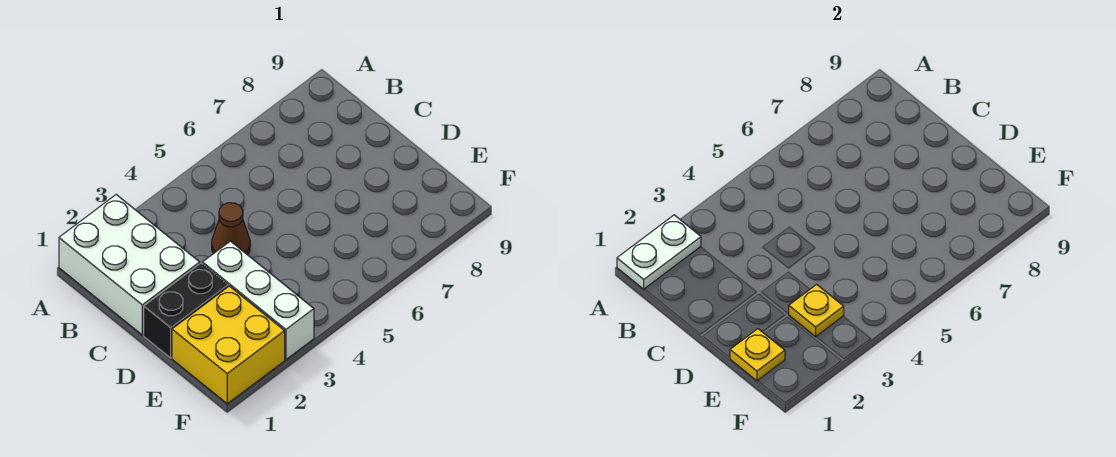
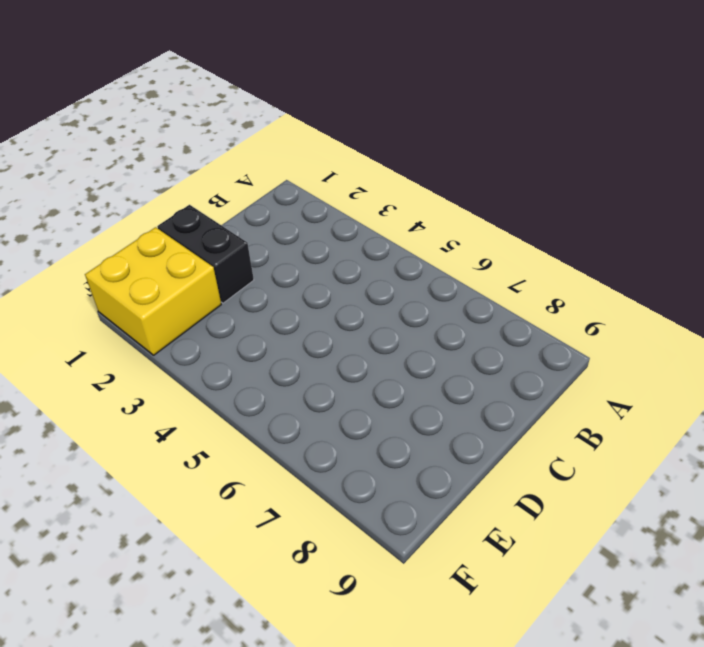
none -> white brick A1:C2 level 1
none -> brown cone C4 level 1

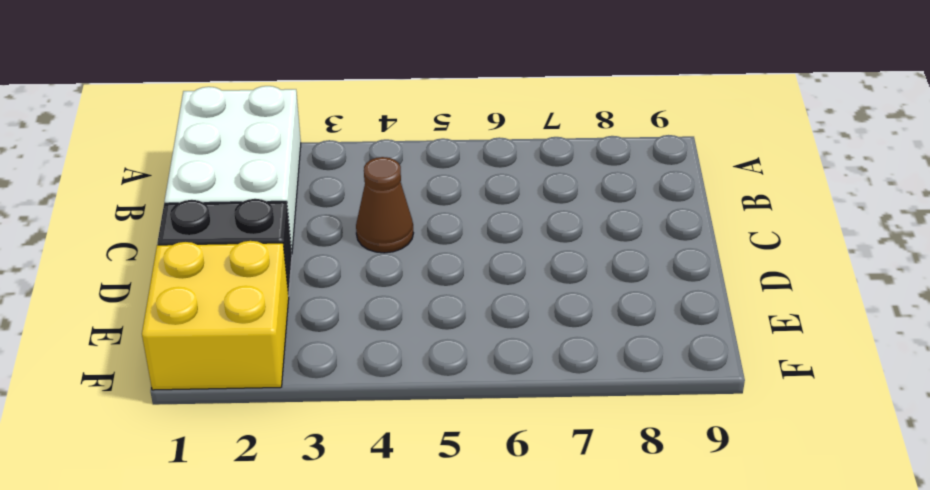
none -> white brick D3:F3 level 1
none -> white plate A1:A2 level 2

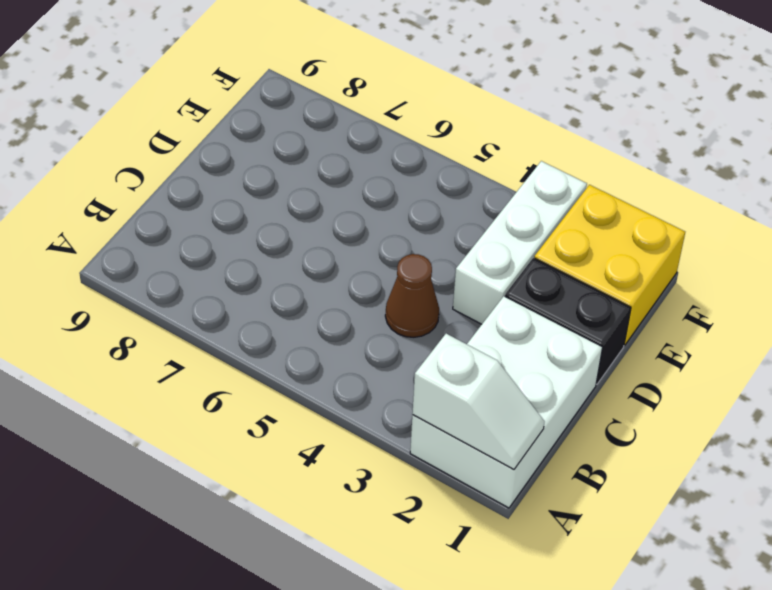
white slope A1:A2 level 2 top 2 -> white plate A1:A2 level 2
none -> yellow plate E1 level 2
none -> yellow plate E3 level 2

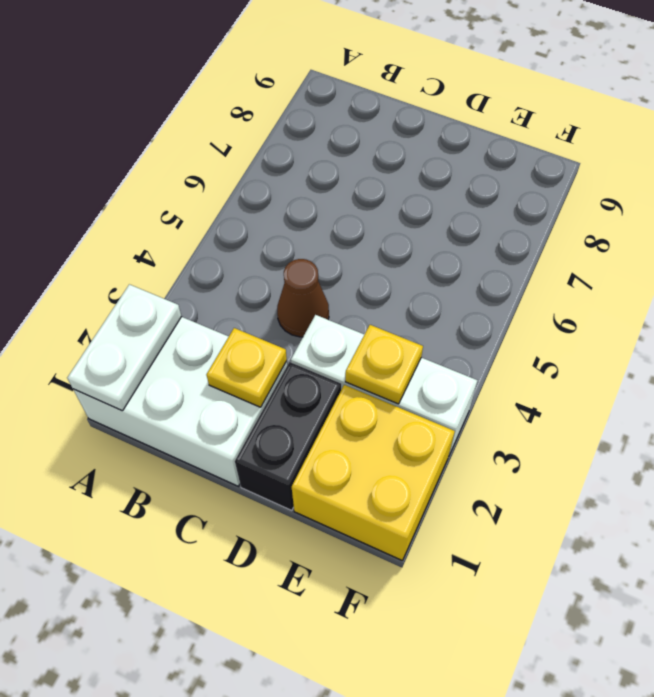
yellow plate C2 level 2 -> yellow plate E1 level 2

